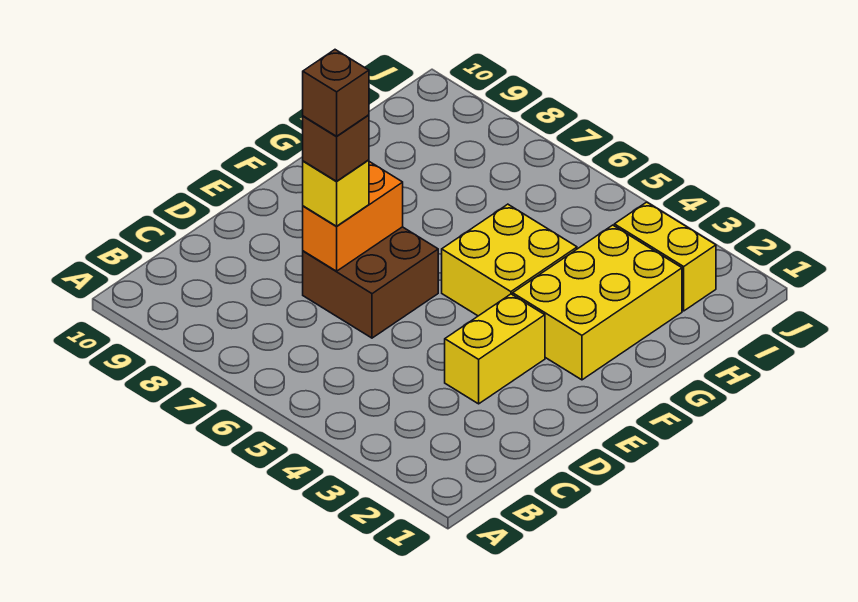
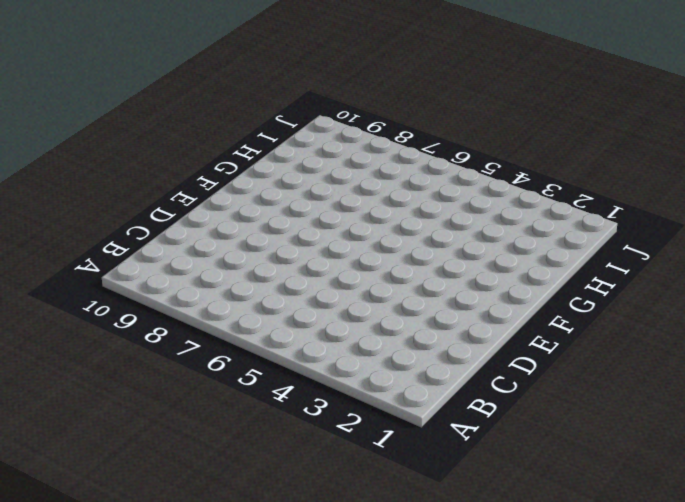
none -> yellow brick D3:E3 level 1
none -> brown brick D6:E7 level 1

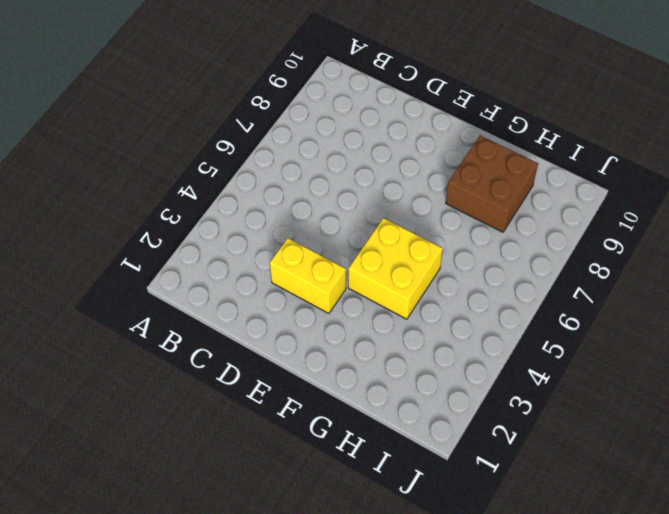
brown brick G8:H9 level 1 -> brown brick D6:E7 level 1
none -> yellow brick F2:H3 level 1
none -> yellow brick I2:I3 level 1

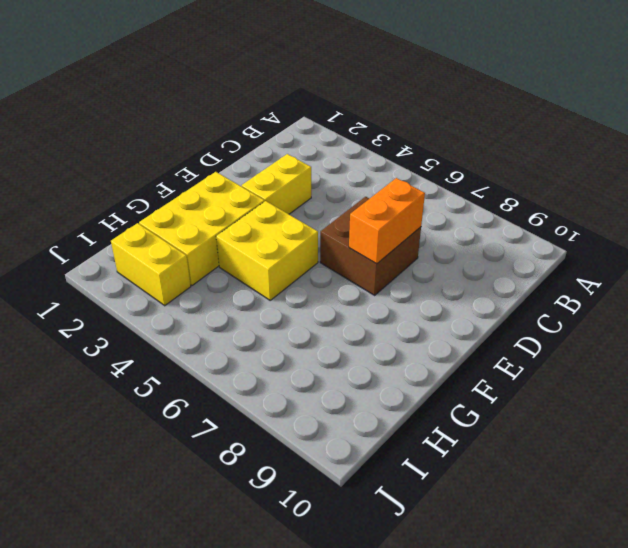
none -> yellow brick D7 level 3
none -> brown brick D7 level 4

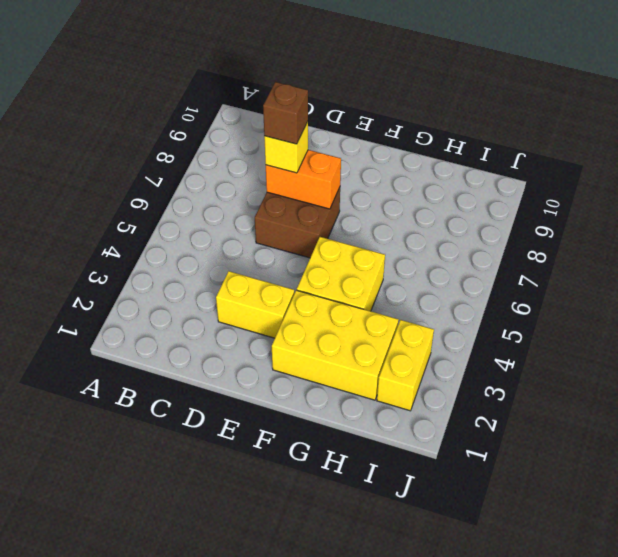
none -> brown brick D7 level 5

